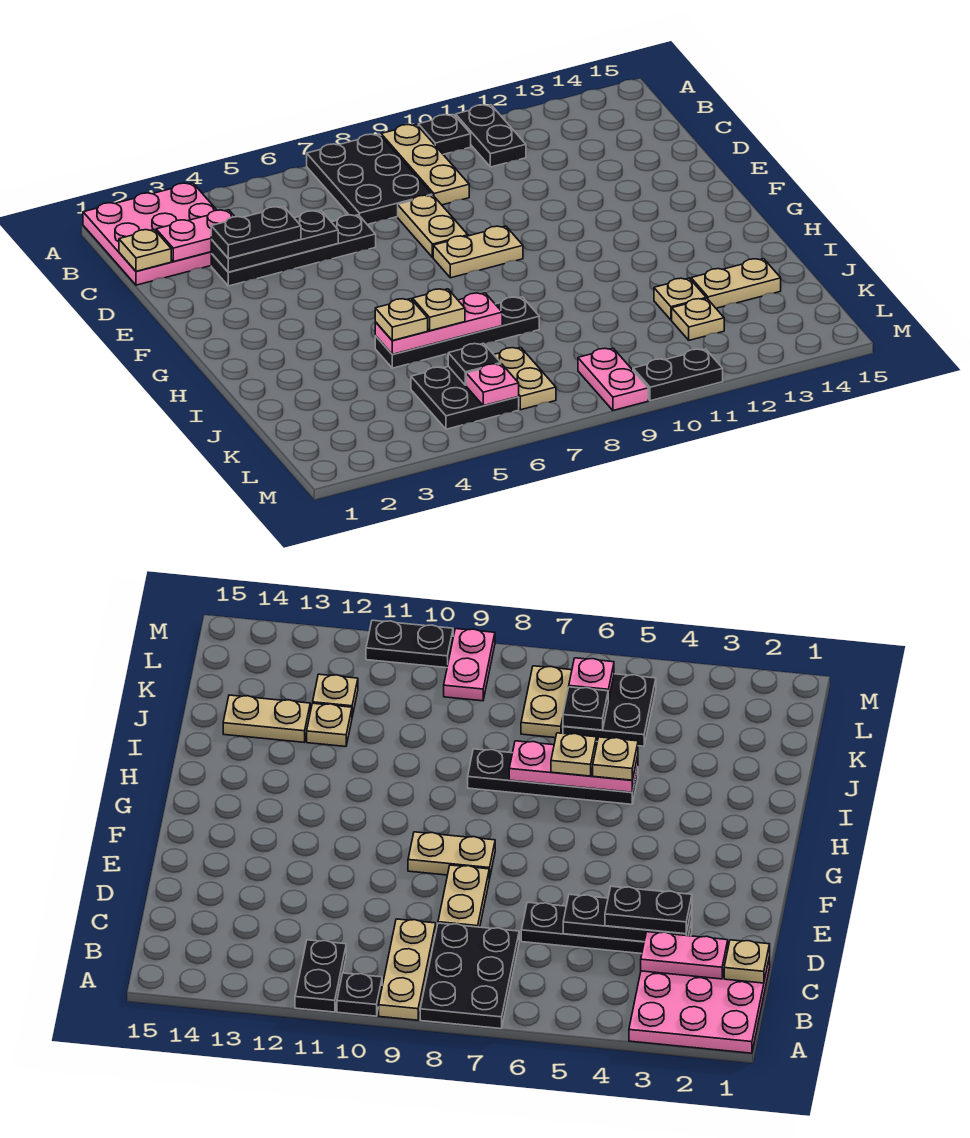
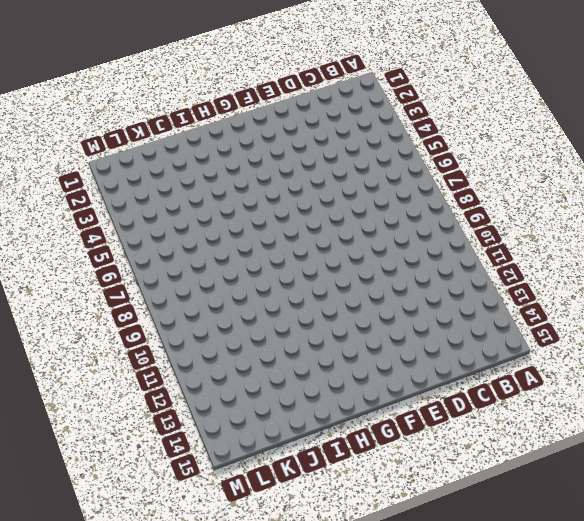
none -> pink plate A1:C3 level 1
none -> black plate A7:C8 level 1
none -> tan plate A9:C9 level 1

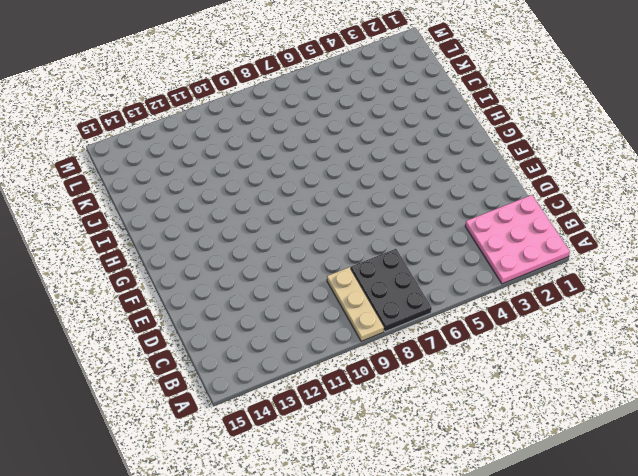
none -> black plate A10 level 1
none -> black plate A11:B11 level 1
none -> black plate D3:D6 level 1

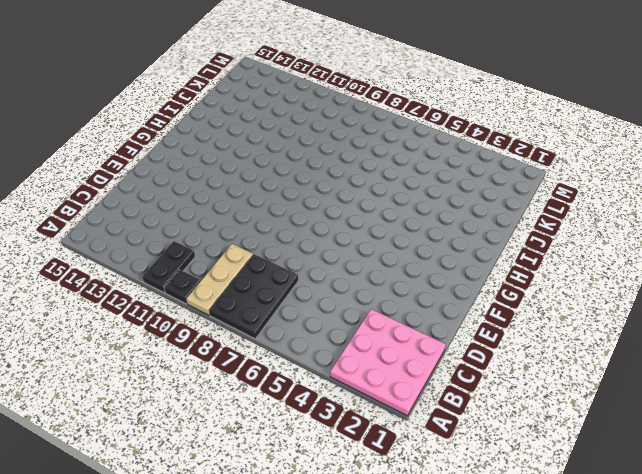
none -> black plate D3:D6 level 1
none -> tan plate D8:E8 level 1
none -> tan plate F8:F9 level 1

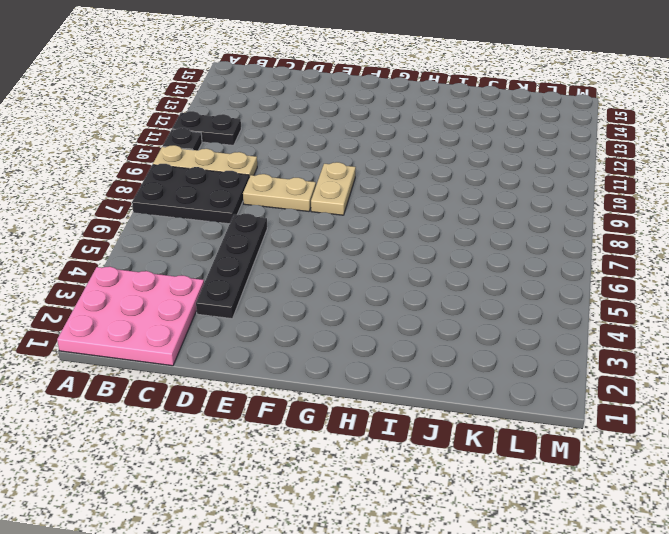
none -> black plate I5:I8 level 1
none -> tan plate J12 level 1
none -> tan plate J13:J14 level 1

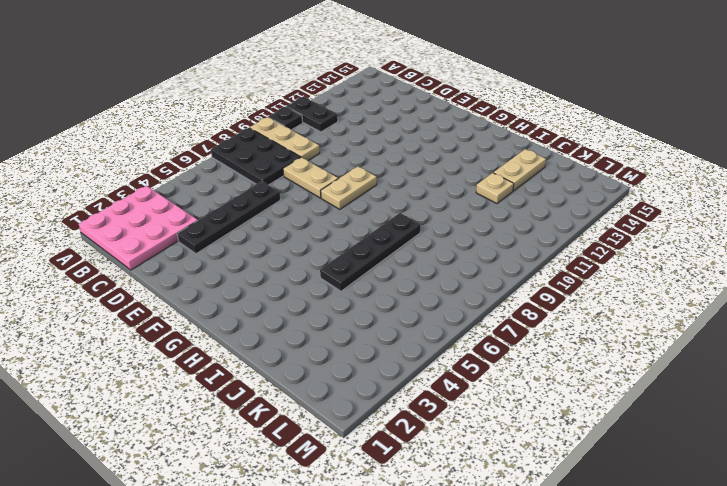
none -> black plate K5:L6 level 1
none -> tan plate K7:L7 level 1
none -> tan plate K12 level 1

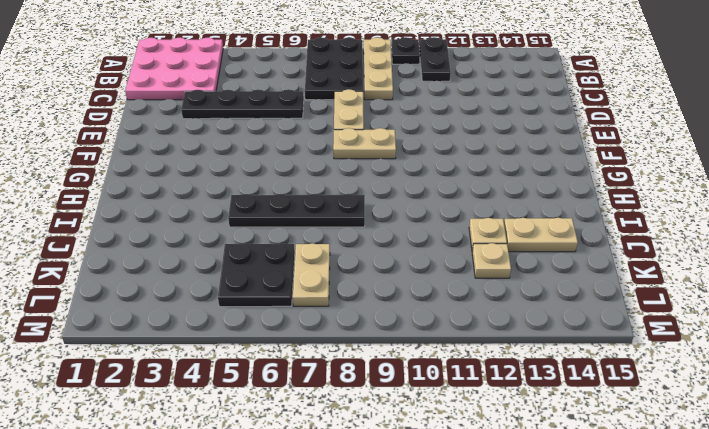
none -> pink plate L9:M9 level 1
none -> black plate M10:M11 level 1
none -> tan plate C1 level 2

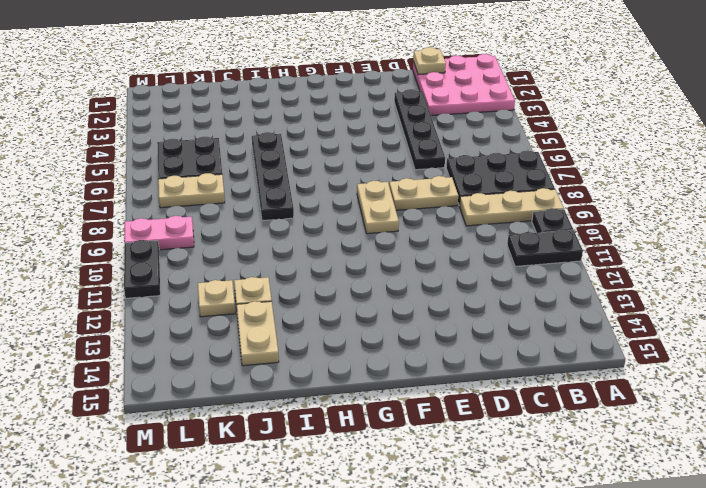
none -> pink plate C2:C3 level 2
none -> black plate D3:D5 level 2
none -> pink plate I5:I7 level 2

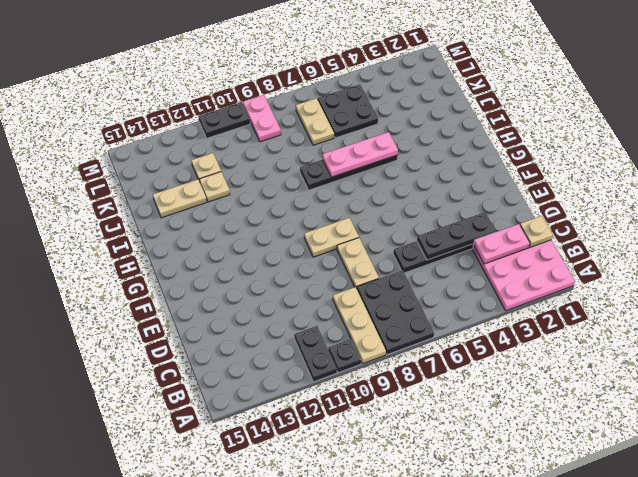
none -> black plate K6 level 2
none -> pink plate L6 level 2
none -> black plate D3:D4 level 3

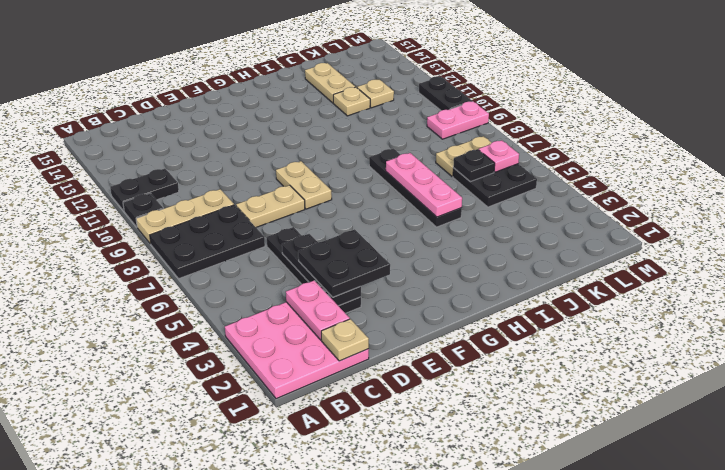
black plate D3:E4 level 3 -> black plate D3:D4 level 3
none -> tan plate I5 level 3
none -> tan plate I6 level 3

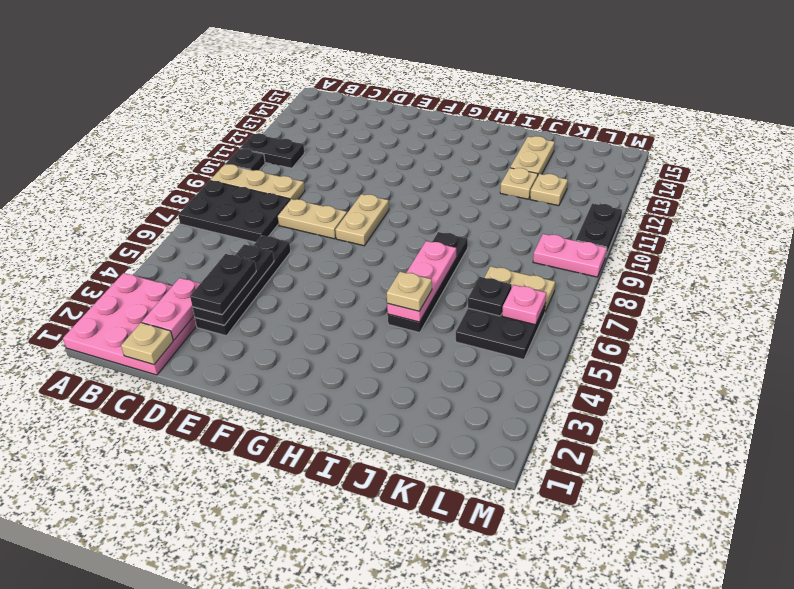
none -> tan plate I6 level 3

